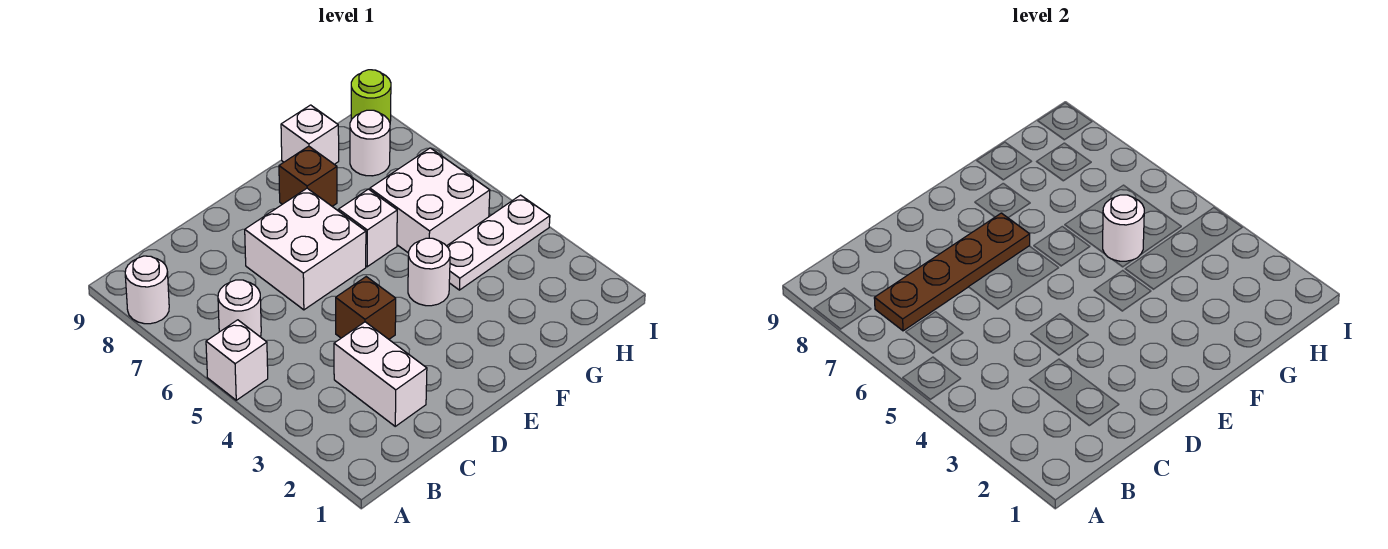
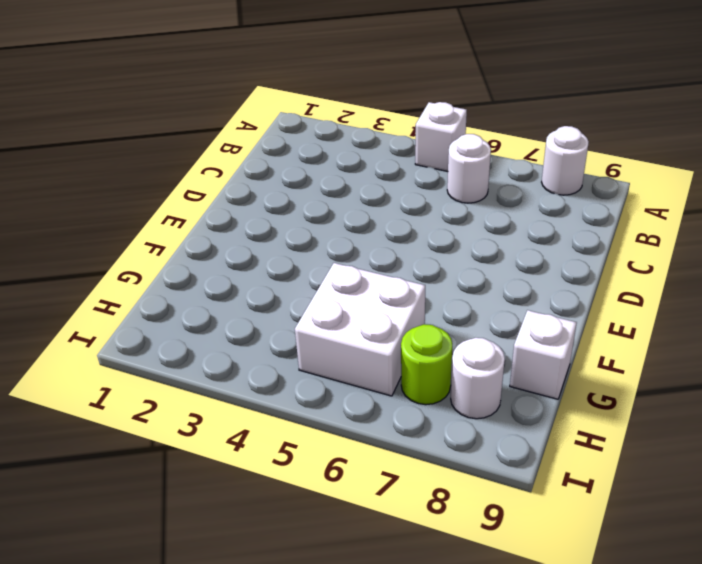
lime round brick H7 level 1 -> lime round brick I9 level 1
none -> white brick C2:C3 level 1
none -> brown brick D4 level 1
none -> white brick D6:E7 level 1

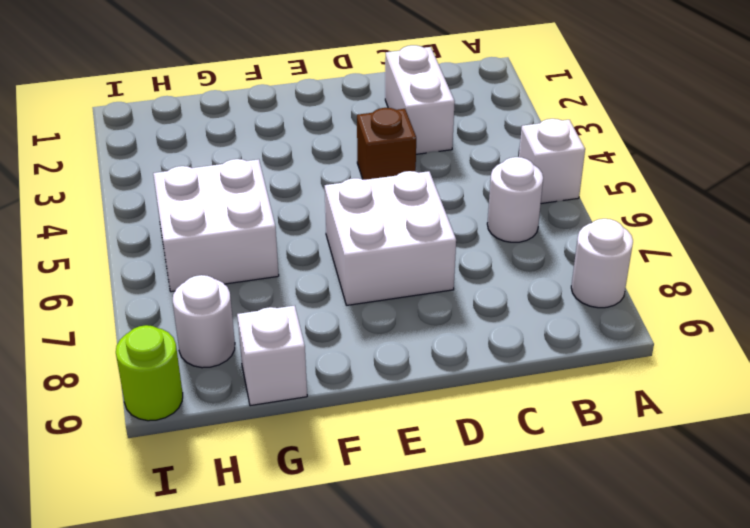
none -> white round brick F4 level 1
none -> white brick F6 level 1
none -> brown brick F8 level 1

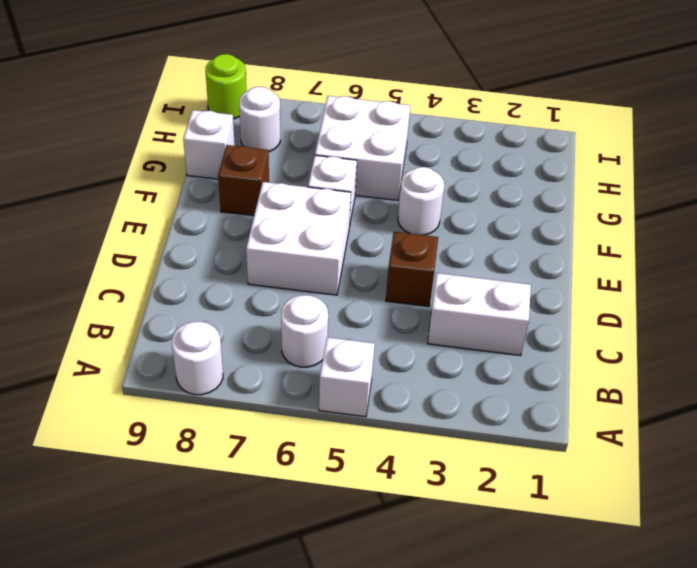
none -> white plate G4:I4 level 1
none -> brown plate B7:E7 level 2
none -> white round brick G5 level 2

